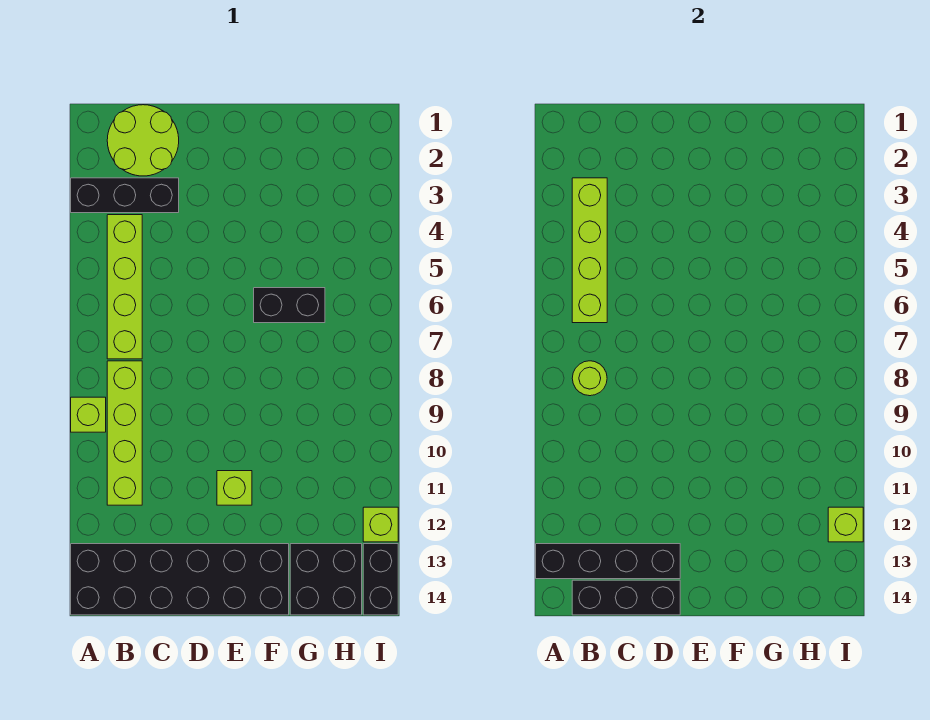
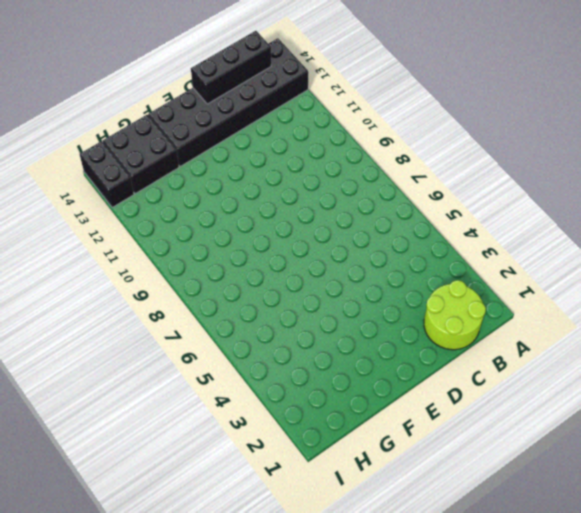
none -> black brick A3:C3 level 1
none -> lime brick A9 level 1
none -> lime brick B4:B7 level 1

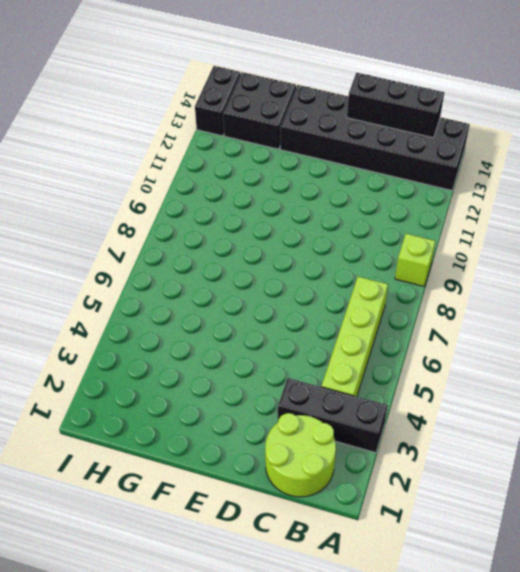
none -> lime brick B8:B11 level 1
none -> lime brick E11 level 1
none -> black brick F6:G6 level 1

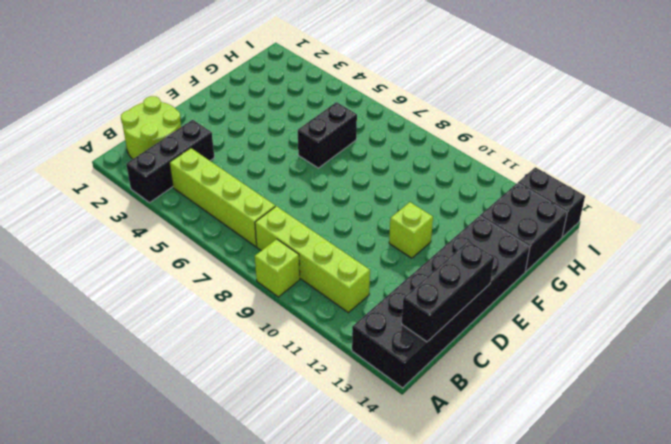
none -> lime brick I12 level 1
none -> black brick A13:D13 level 2
none -> lime brick B3:B6 level 2

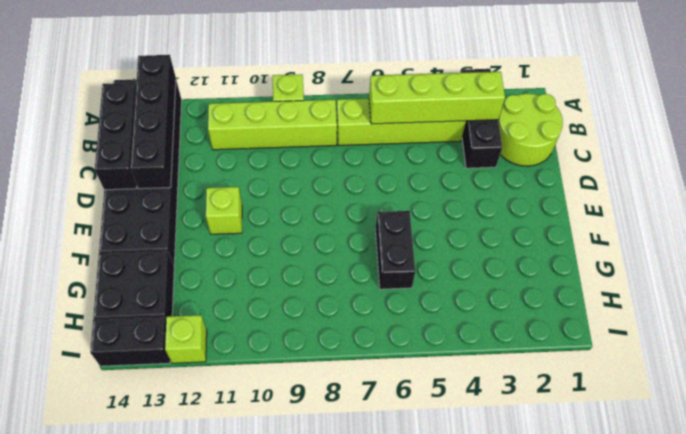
none -> lime round brick B8 level 2
none -> lime brick I12 level 2

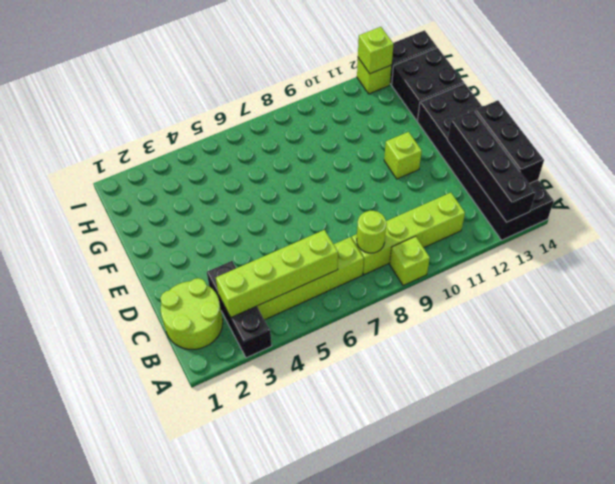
none -> black brick F6:G6 level 1

